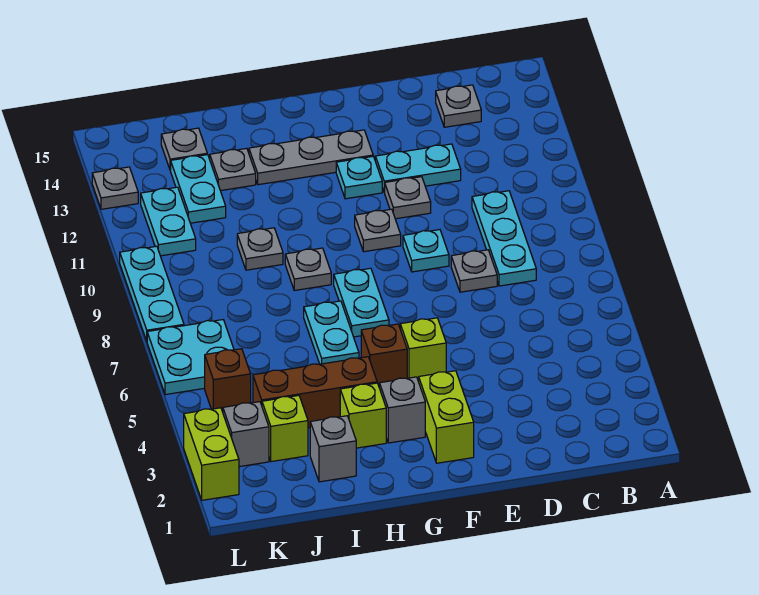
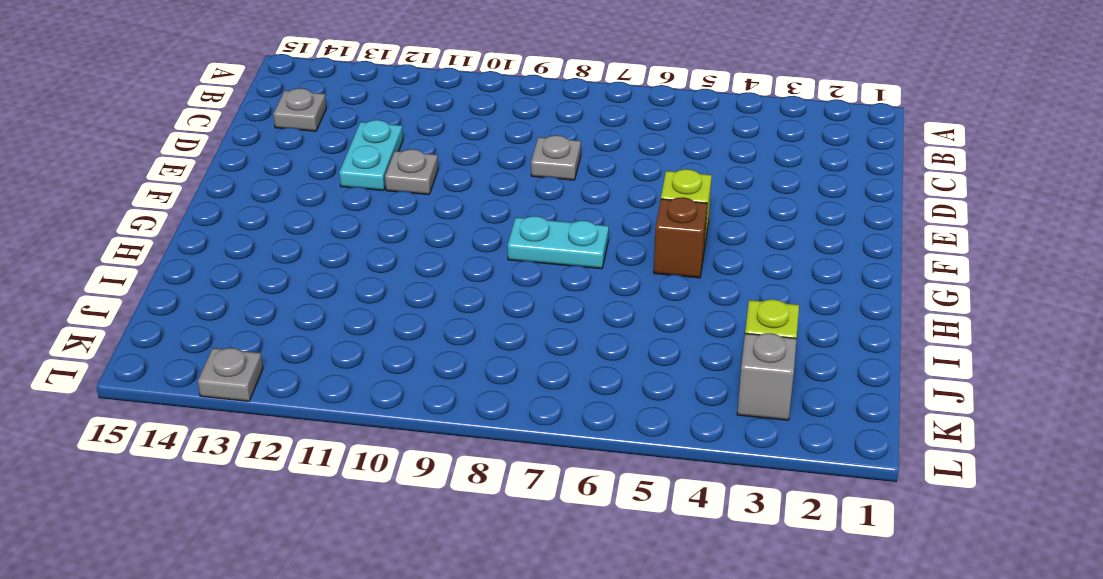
none -> cyan plate C8:C10 level 1
none -> cyan plate E9 level 1
none -> lime brick F2:F3 level 1
none -> grey plate F10 level 1

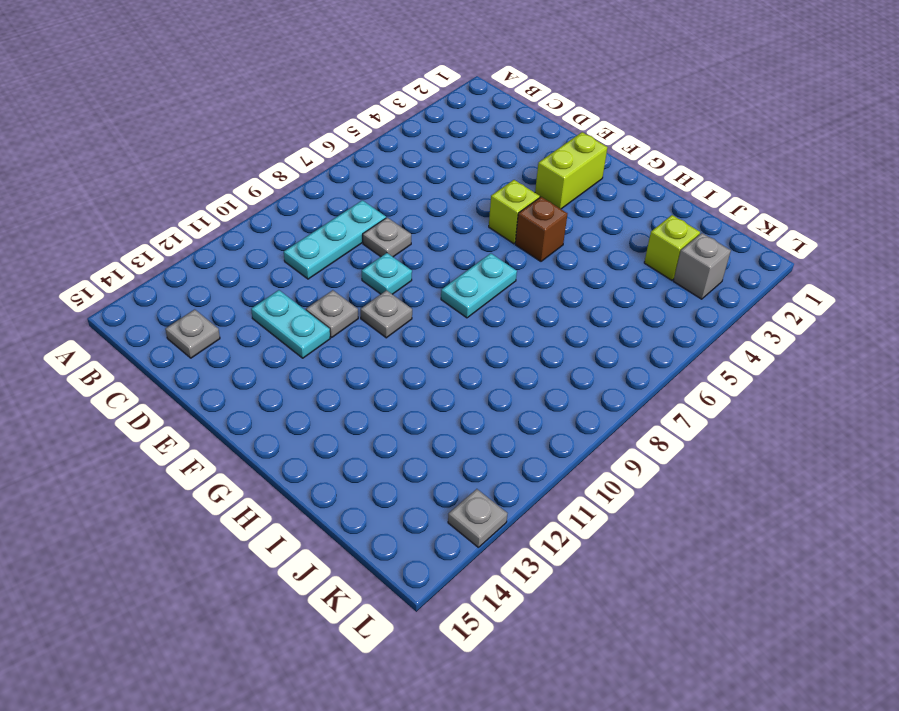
none -> cyan plate F12 level 1
none -> grey plate F13:H13 level 1
none -> grey brick G3 level 1
none -> lime brick H3 level 1

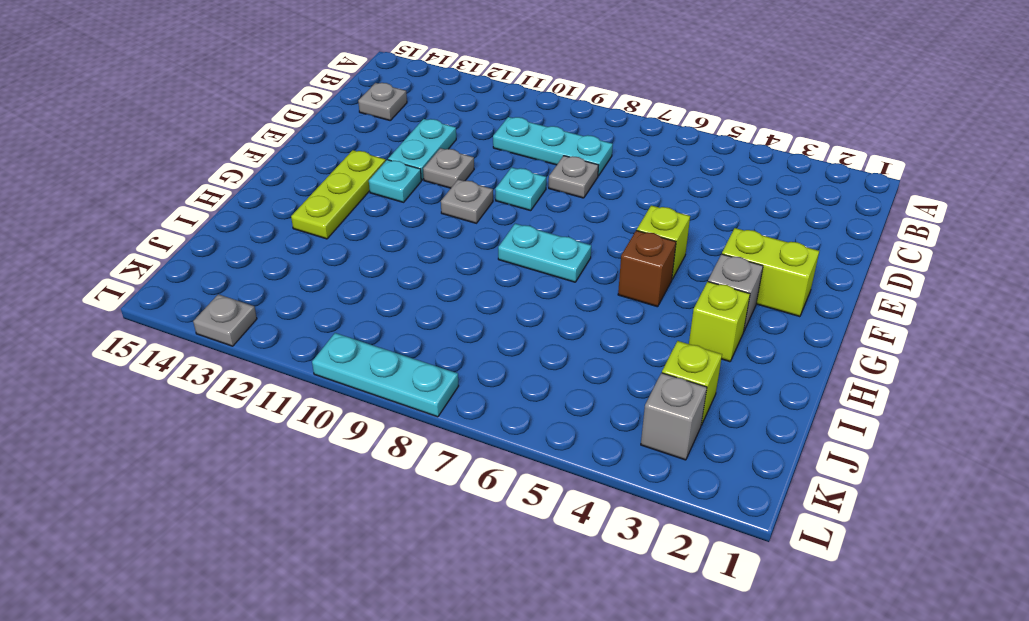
lime plate F13:H13 level 1 -> grey plate F13:H13 level 1
none -> brown brick H4:J4 level 1
none -> cyan plate H6:H7 level 1
none -> grey plate H9 level 1
none -> grey brick I2 level 1

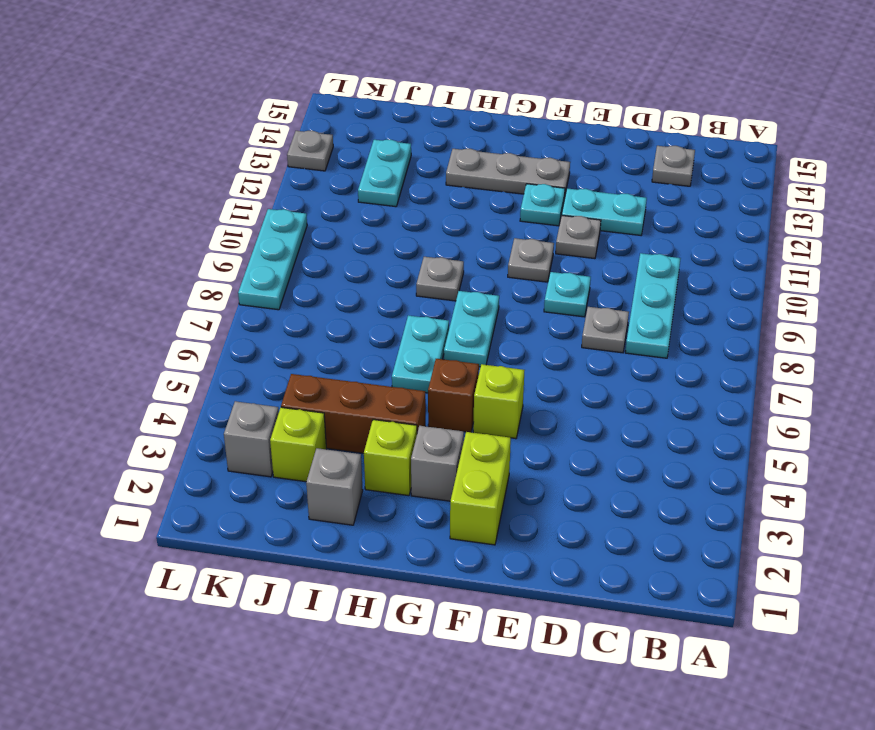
none -> grey plate I10 level 1
none -> grey plate I13 level 1
none -> grey plate J14 level 1
none -> brown brick K5 level 1

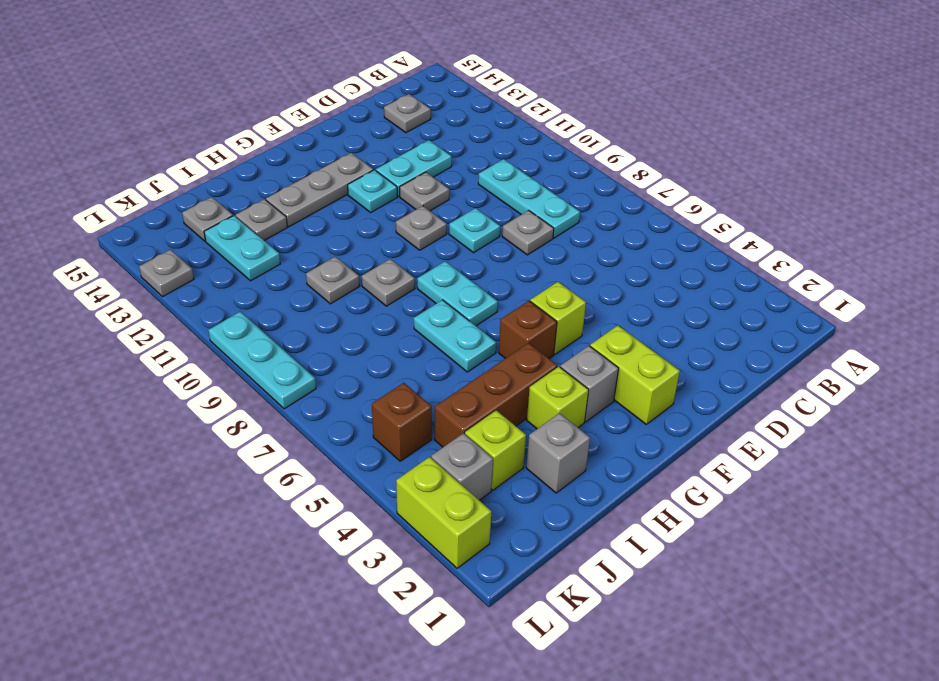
none -> cyan plate K6:L7 level 1
none -> cyan plate K11:K12 level 1

